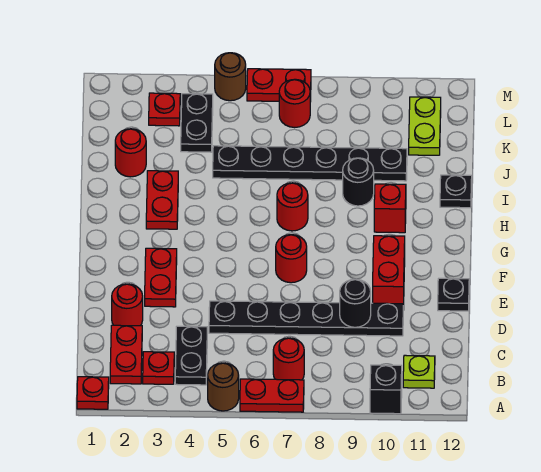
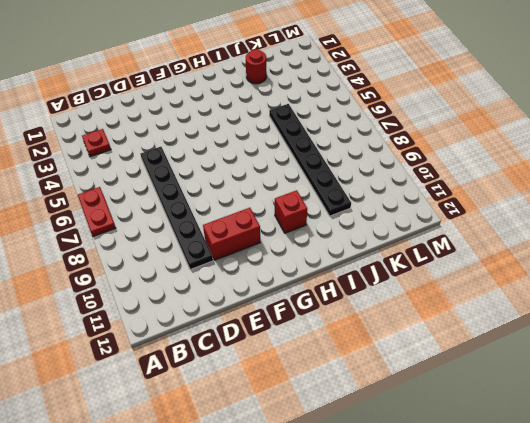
none -> red plate A1 level 1
none -> brown round brick A5 level 1
none -> black brick A10 level 1

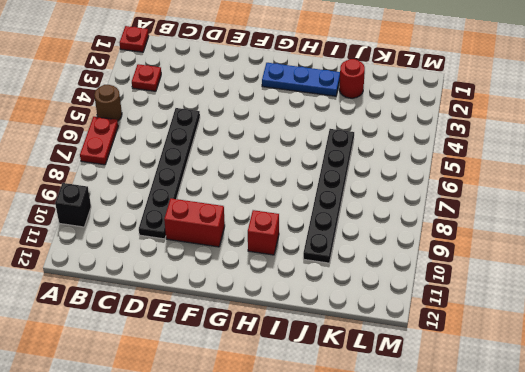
blue plate G2:I2 level 1 -> none
none -> red plate B2:C2 level 1
none -> black plate B4:C4 level 1
none -> red round brick B7 level 1

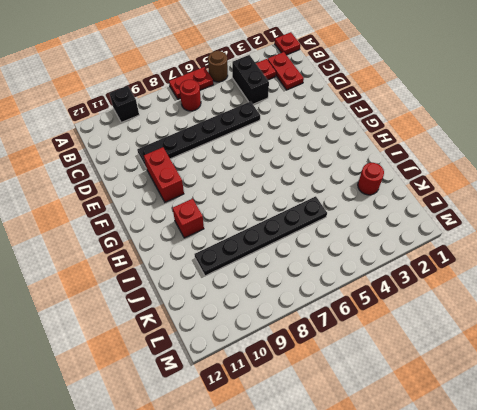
black brick B4:C4 level 1 -> black plate B4:C4 level 1
none -> lime plate B11 level 1
none -> red round brick D2 level 1
none -> red plate E3:F3 level 1

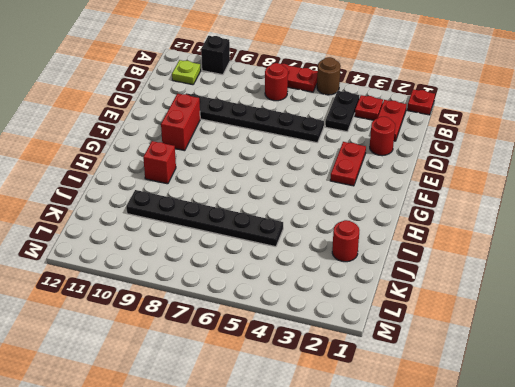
none -> black plate E12 level 1
none -> red round brick F7 level 1
none -> red plate H3:I3 level 1

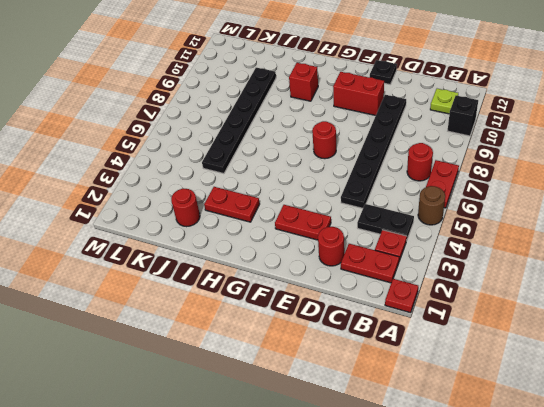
none -> red round brick H7 level 1
none -> black round brick I9 level 1
none -> black plate I12 level 1

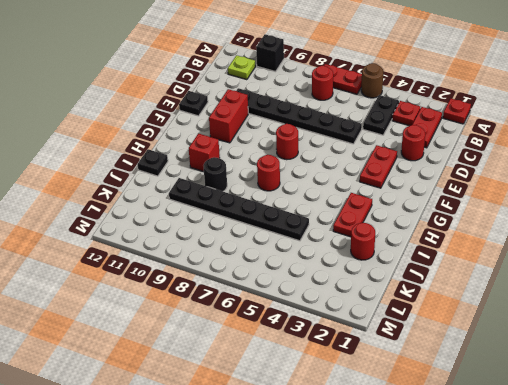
none -> black plate K4:L4 level 1
none -> lime plate K11:L11 level 1
none -> red plate L3 level 1

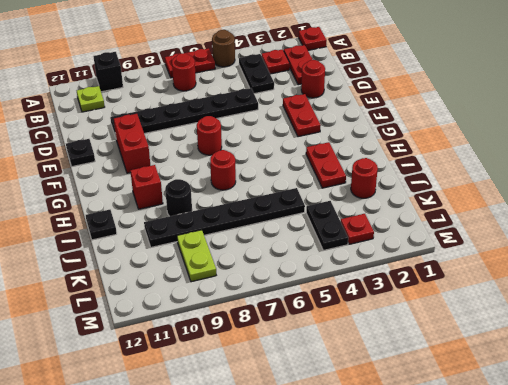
lime plate K9:L9 level 1 -> lime plate K11:L11 level 1
none -> red round brick L7 level 1
none -> brown round brick M5 level 1
none -> red plate M6:M7 level 1

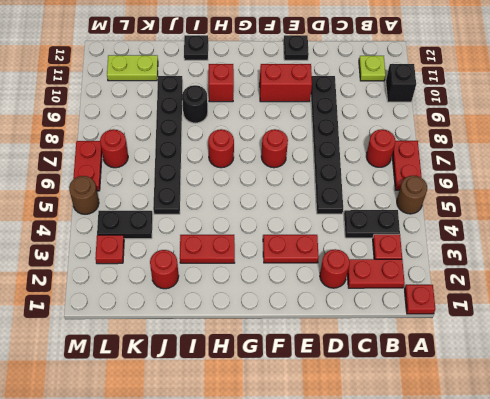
none -> black round brick D9 level 2

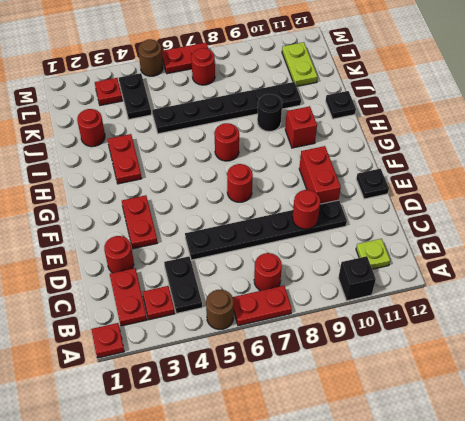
red round brick D9 level 2 -> black round brick D9 level 2

